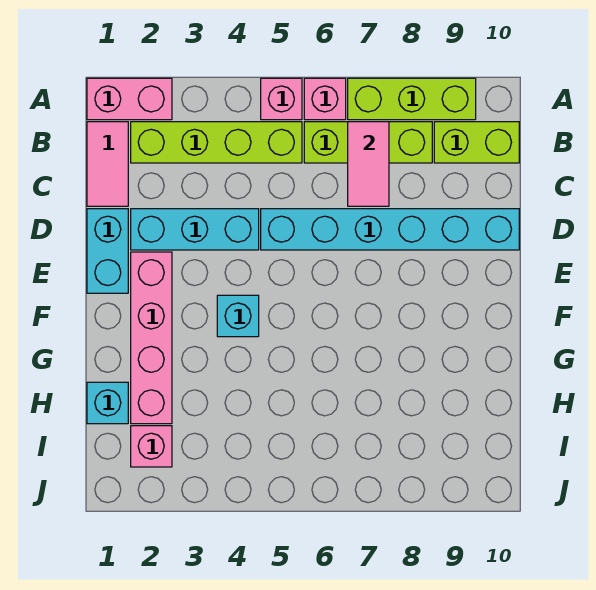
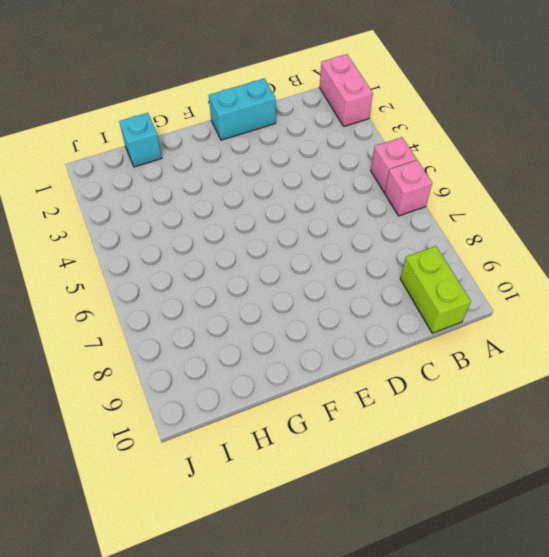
none -> lime brick A7:A9 level 1
none -> pink tile B1:C1 level 1
none -> lime brick B2:B5 level 1

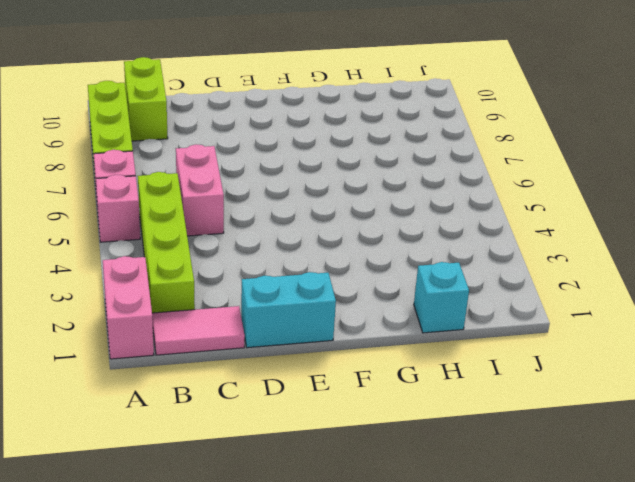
pink brick C5:C6 level 1 -> none
none -> lime brick B6:B8 level 1
none -> cyan brick D2:D4 level 1
none -> cyan brick D5:D10 level 1

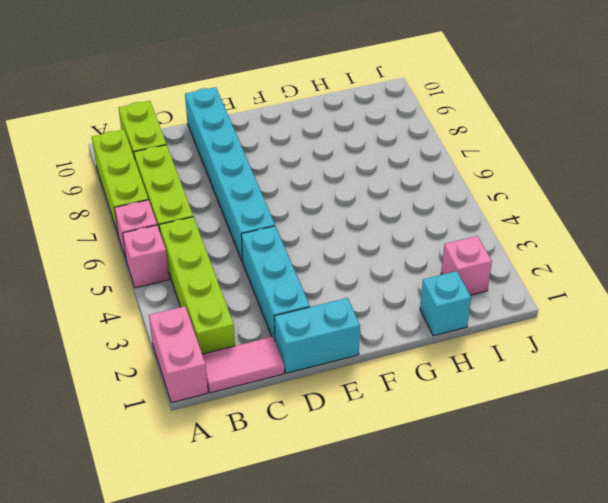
none -> pink brick E2:H2 level 1
none -> cyan brick F4 level 1
none -> pink tile B7:C7 level 2

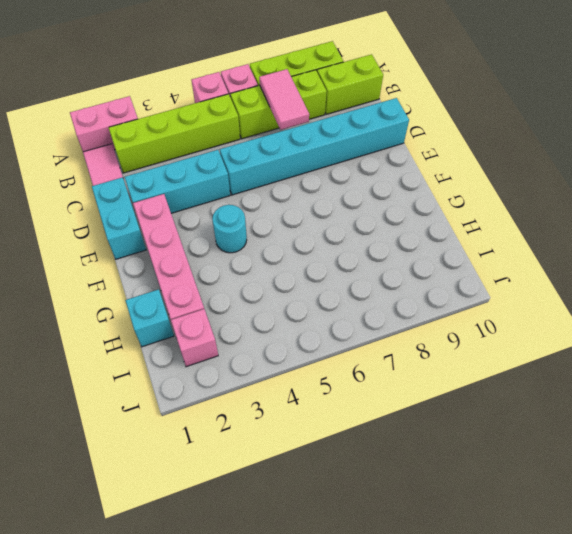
cyan round brick F4 level 1 -> cyan brick F4 level 1

